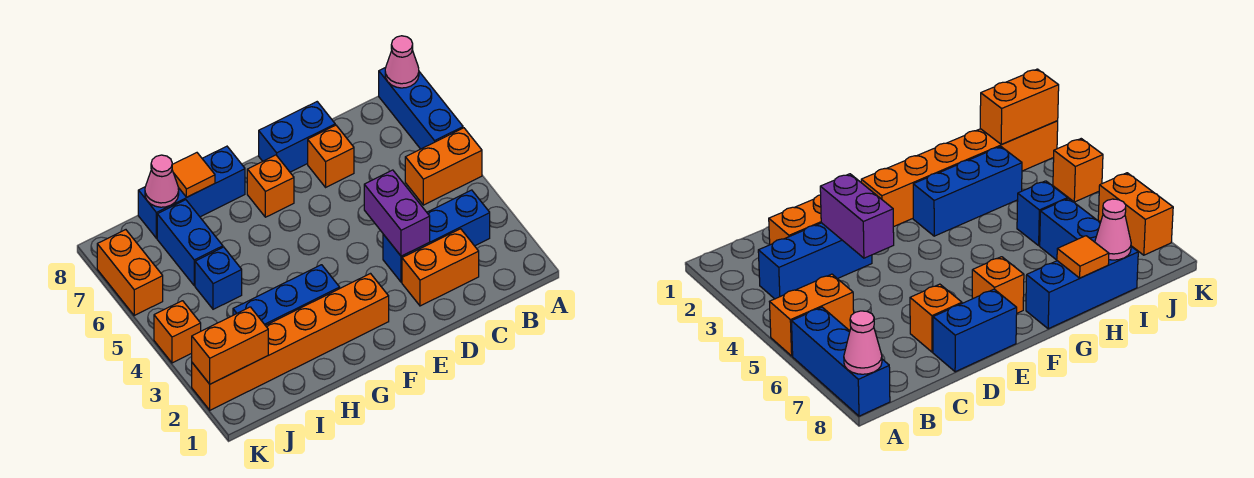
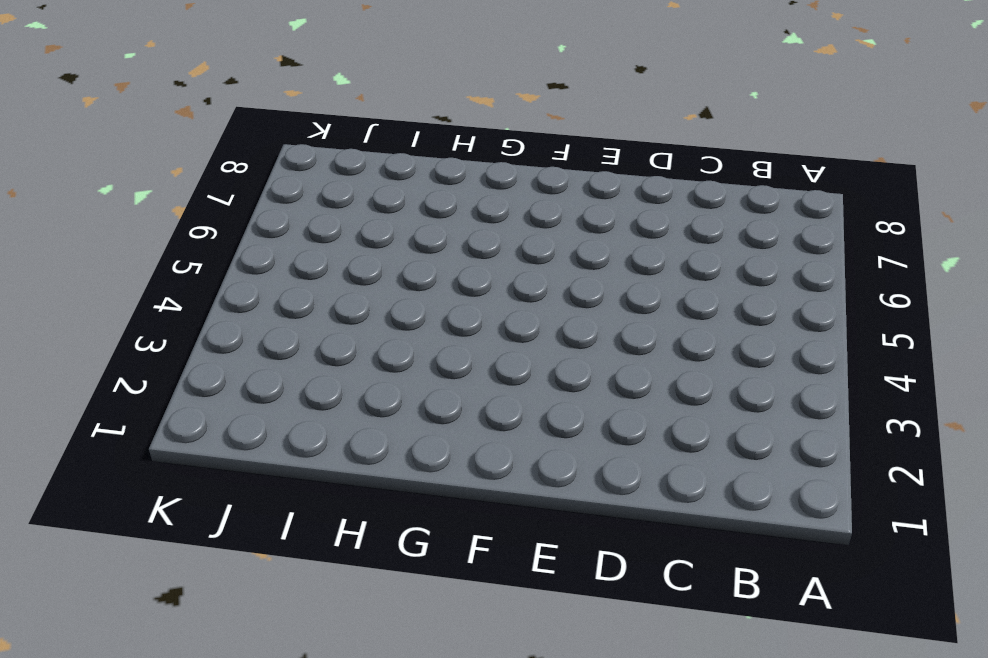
none -> orange brick A5:B5 level 1
none -> blue brick A6:A8 level 1
none -> blue brick B3:D3 level 1

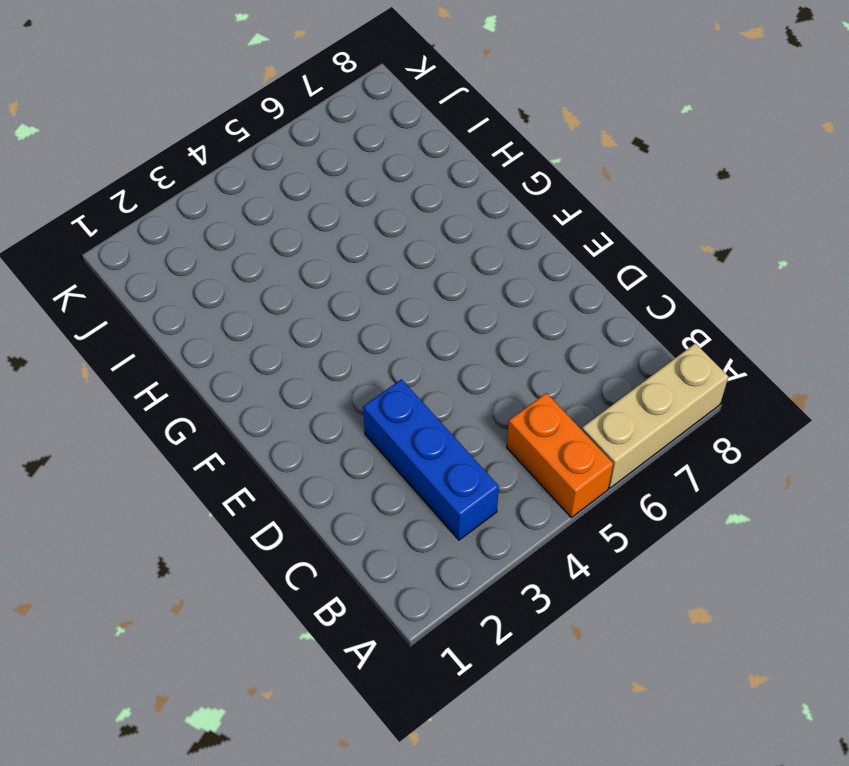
tan brick A6:A8 level 1 -> blue brick A6:A8 level 1
none -> orange brick C2:D2 level 1
none -> orange brick D7 level 1
none -> blue brick D8:E8 level 1

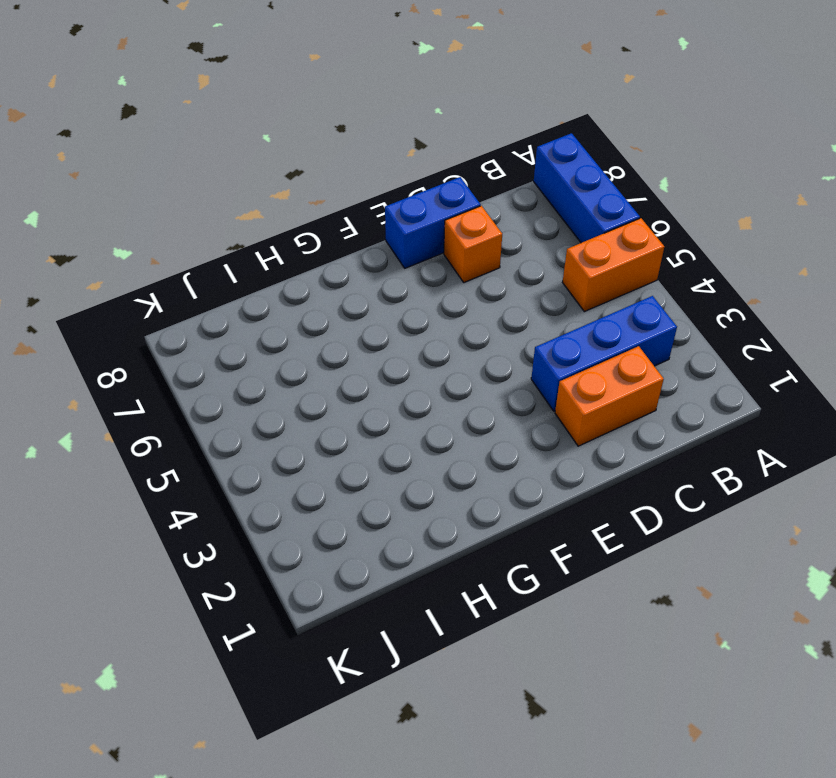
none -> orange brick F2:K2 level 1
none -> orange brick F7 level 1
none -> blue brick G3:I3 level 1

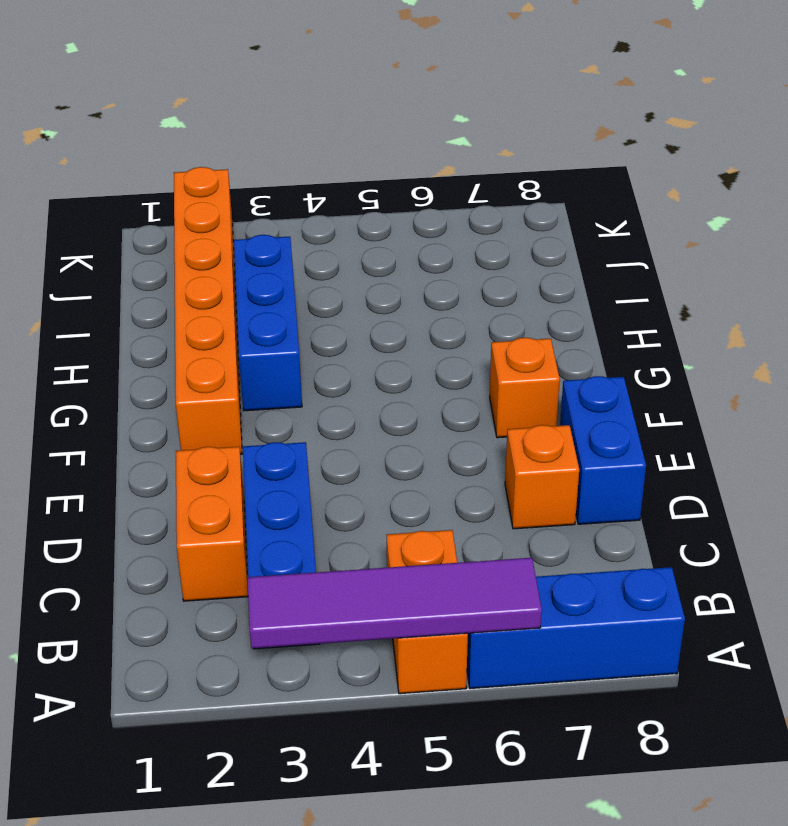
purple tile A3:A6 level 2 -> none
none -> blue brick G8:I8 level 1
none -> blue brick I5 level 1
none -> blue brick I6:I7 level 1

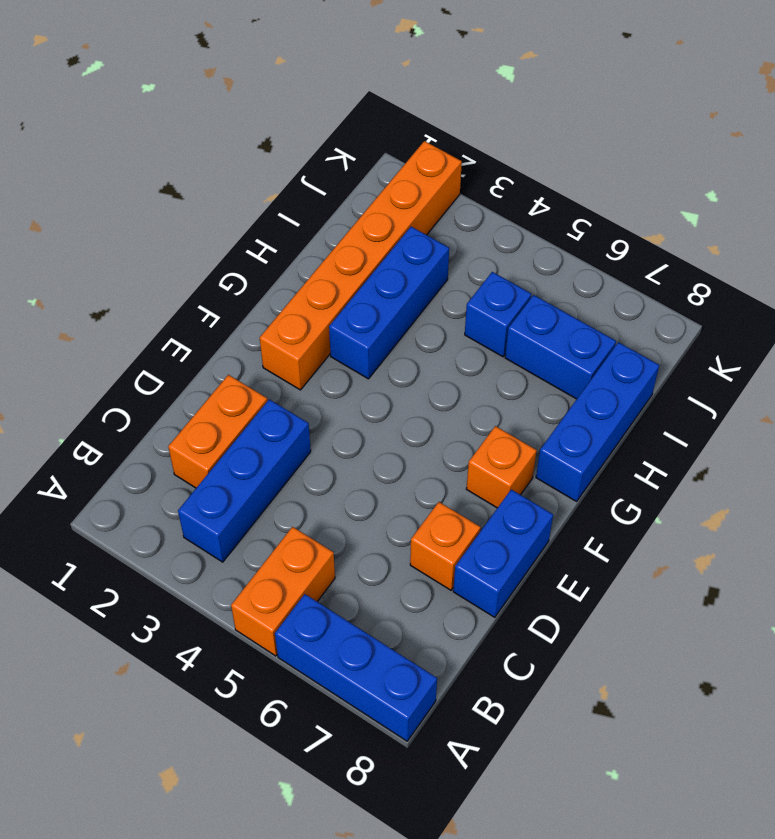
none -> orange brick K4 level 1
none -> orange brick K6:K7 level 1
none -> pink cone A8 level 2

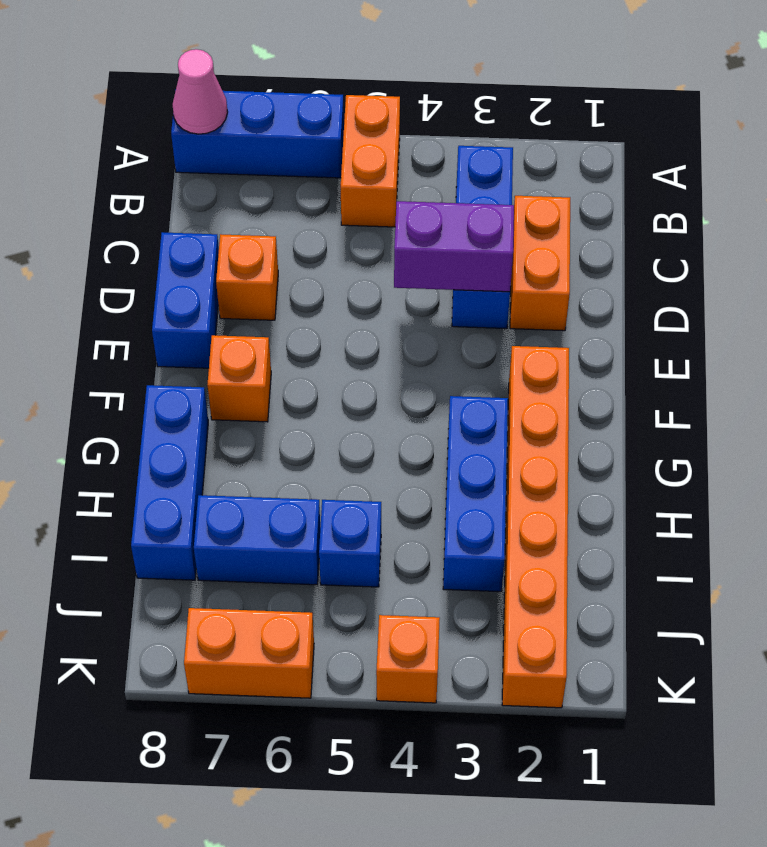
none -> orange tile H8 level 2
none -> pink cone I8 level 2
none -> orange brick J2:K2 level 2

